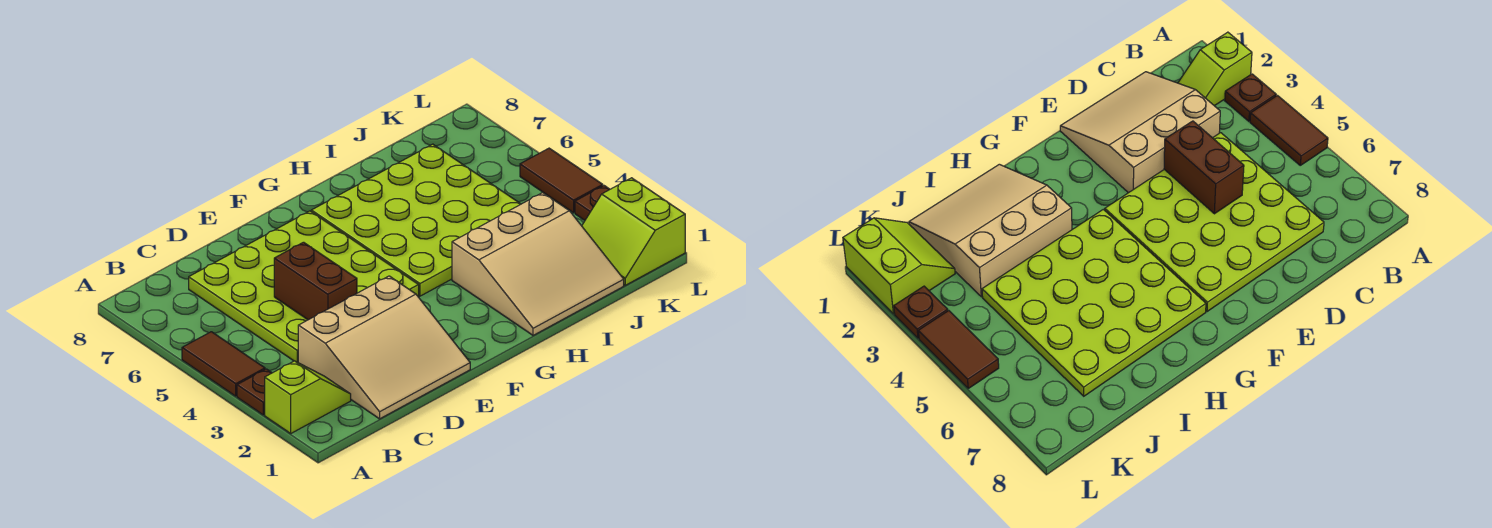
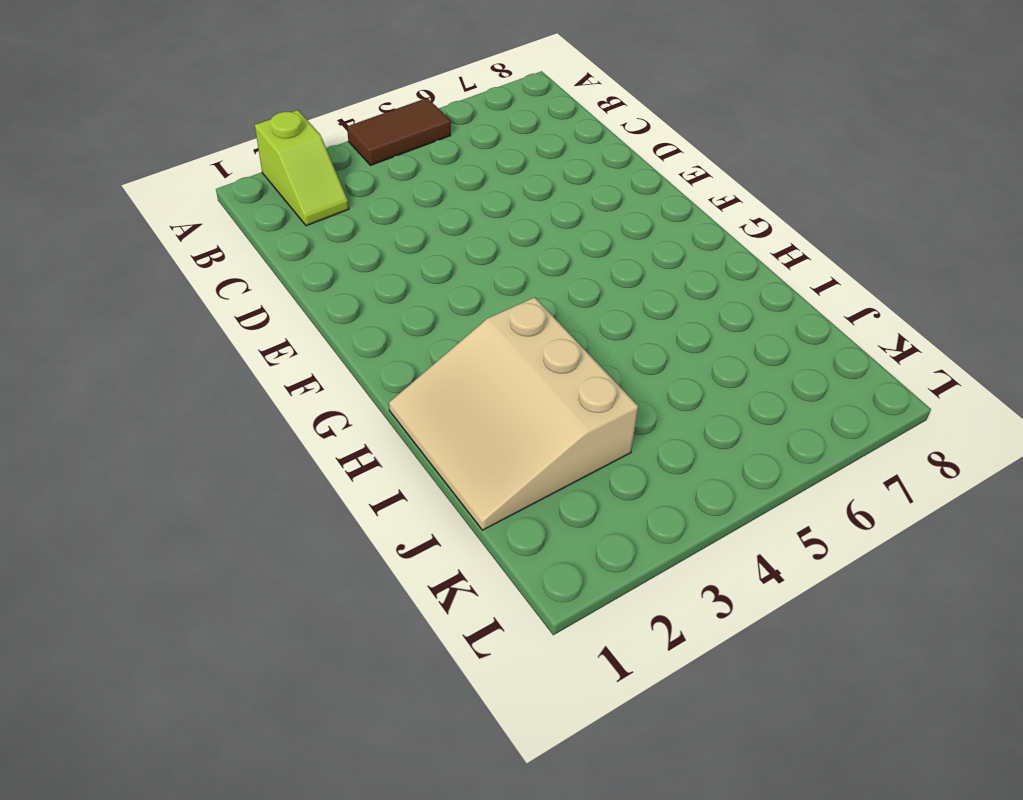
none -> brown plate A3 level 1
none -> tan slope C1:E3 level 1 top 3

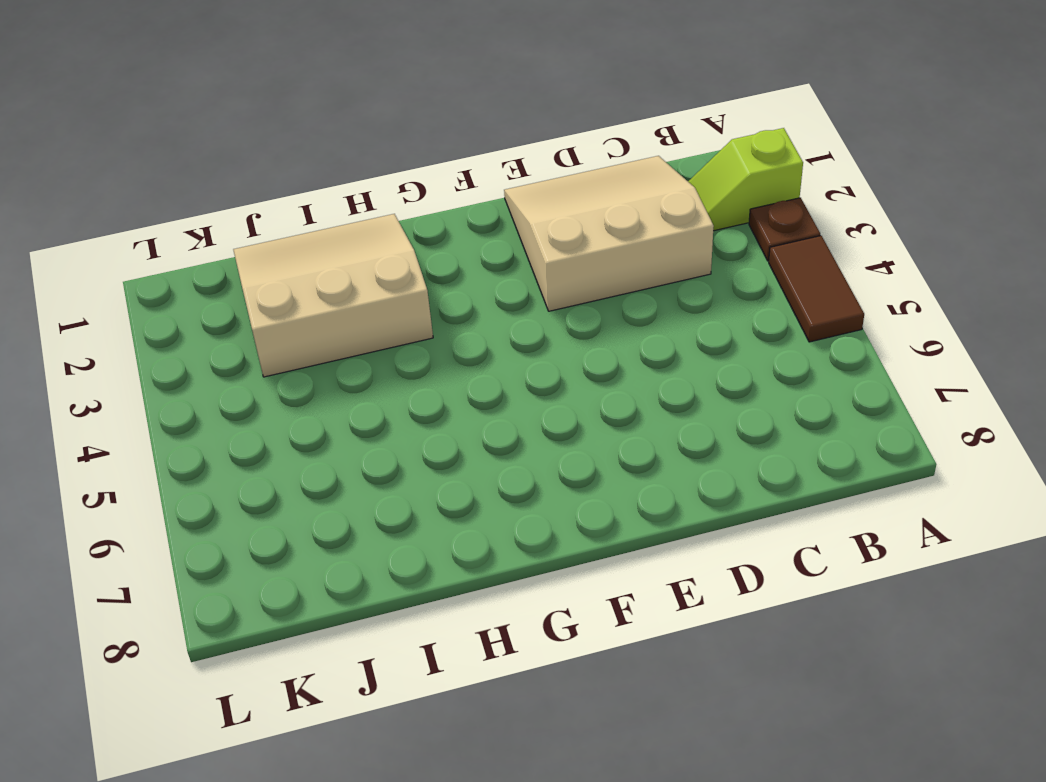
none -> lime plate C4:F7 level 1
none -> lime plate G4:J7 level 1

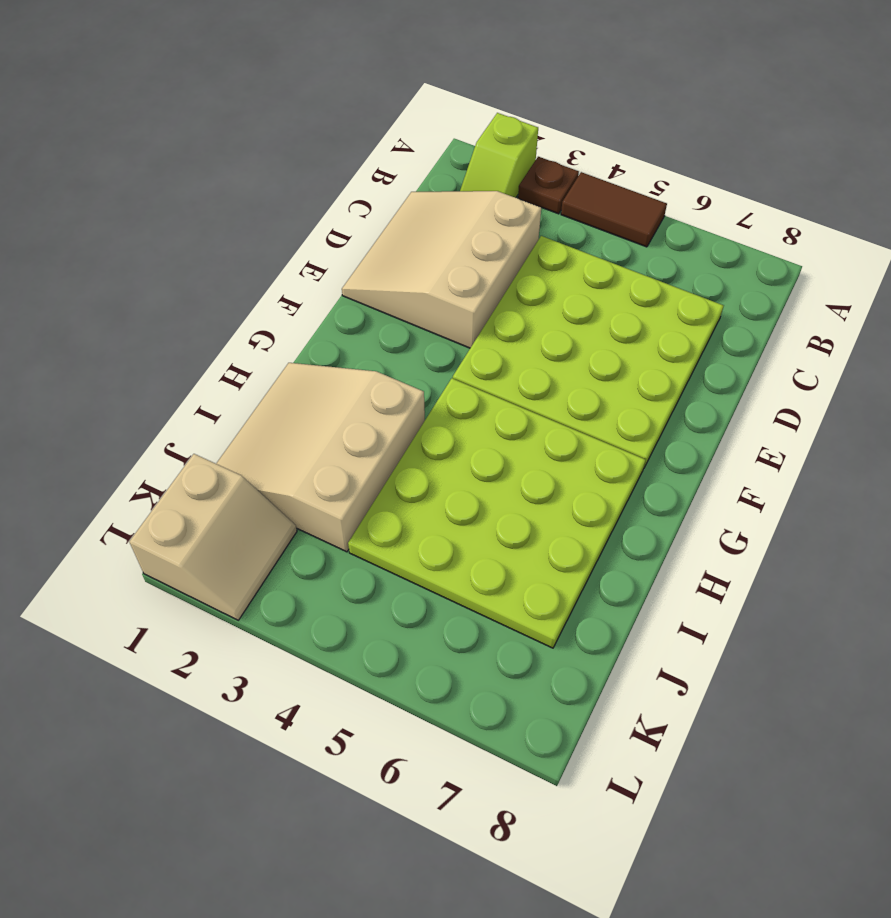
tan slope K1:L2 level 1 top 1 -> lime slope K1:L2 level 1 top L
none -> brown plate L3 level 1
none -> brown tile L4:L5 level 1

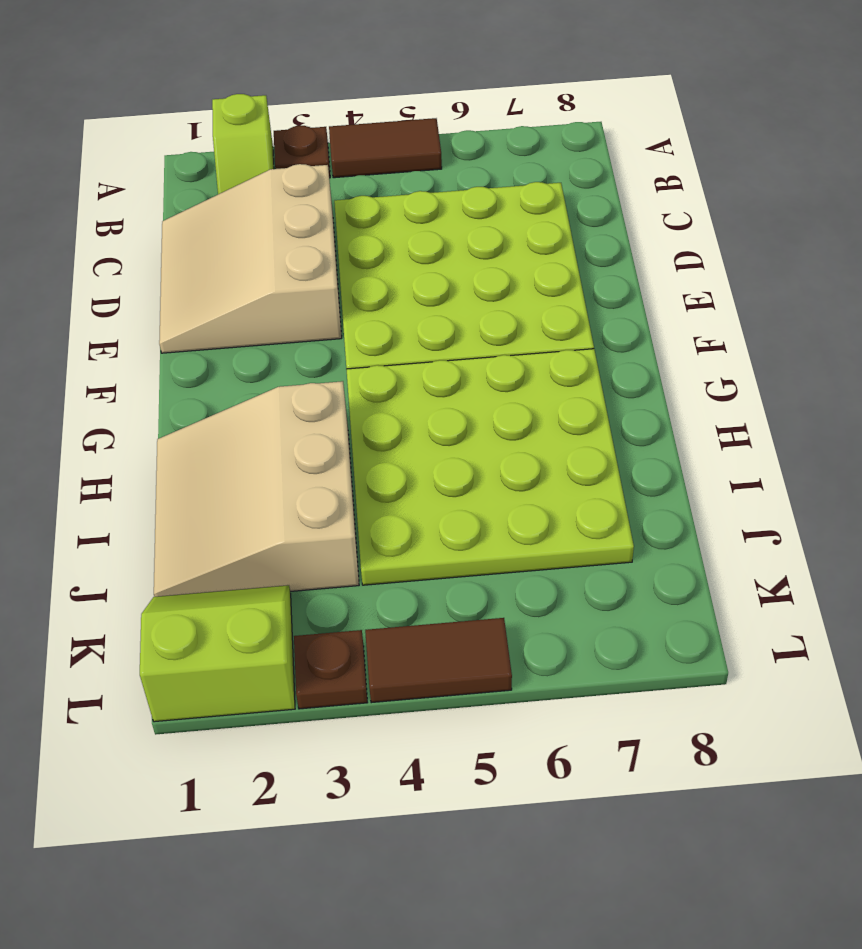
none -> brown brick D4:D5 level 2

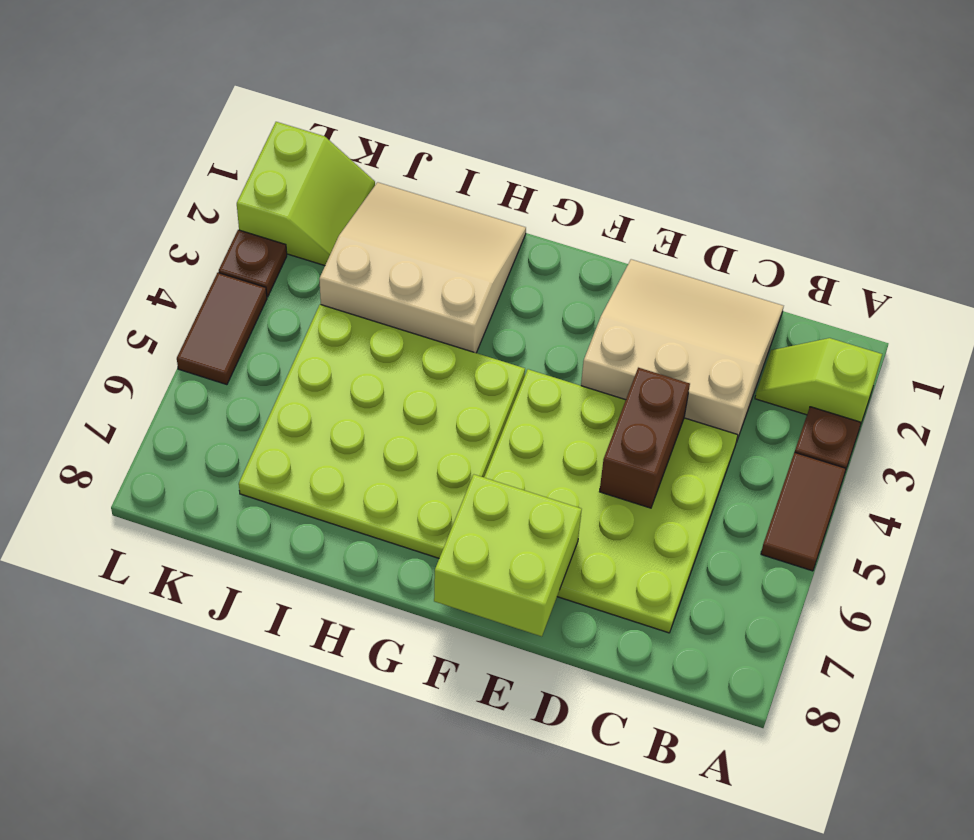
lime brick E7:F8 level 2 -> none

